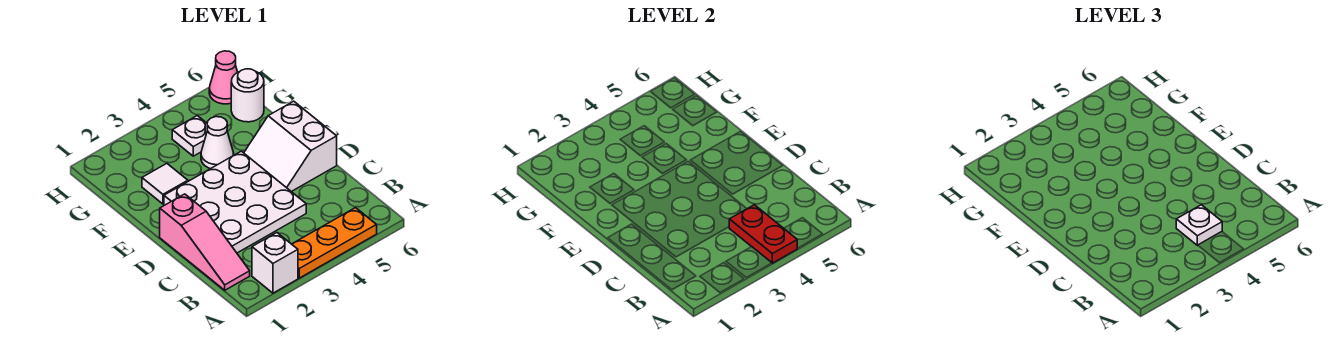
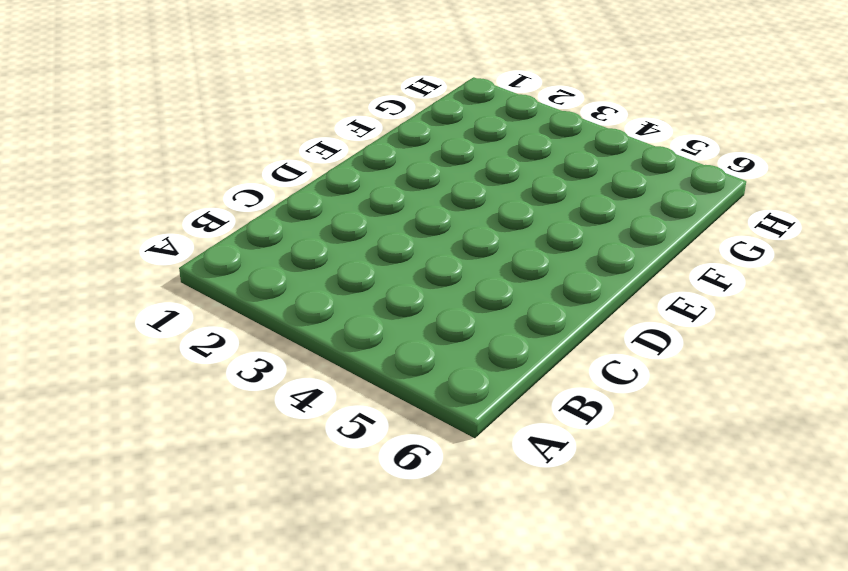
none -> white brick A2 level 1
none -> orange plate A3:A5 level 1
none -> pink slope B1:D1 level 1 top D

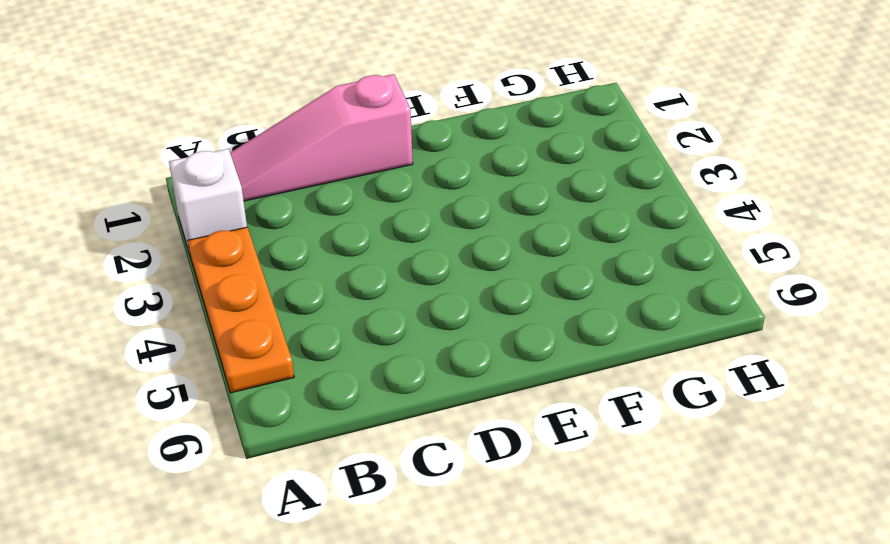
none -> white plate C2:E4 level 1
none -> white slope D5:E6 level 1 top 6
none -> white tile F2 level 1

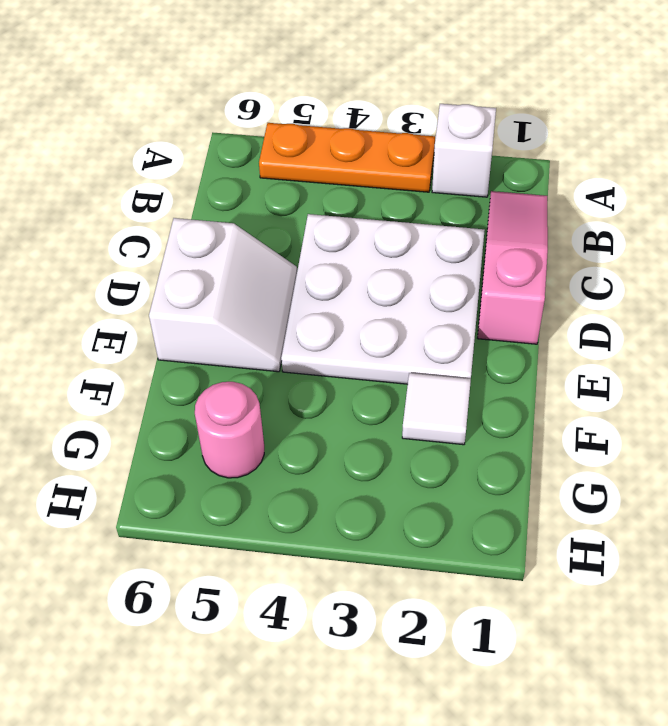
pink round brick G5 level 1 -> none
none -> white cone F4 level 1
none -> white plate G4 level 1
none -> white round brick G6 level 1

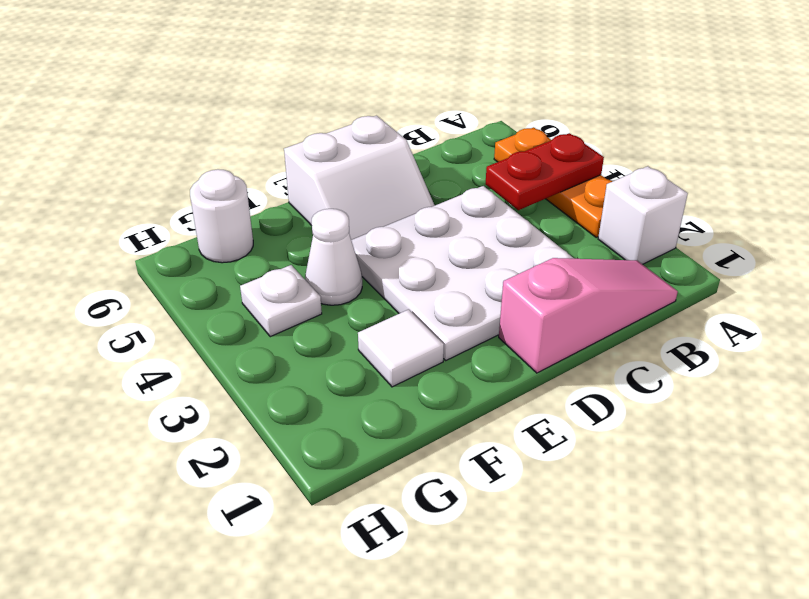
none -> pink cone H6 level 1
none -> white plate B4 level 3

